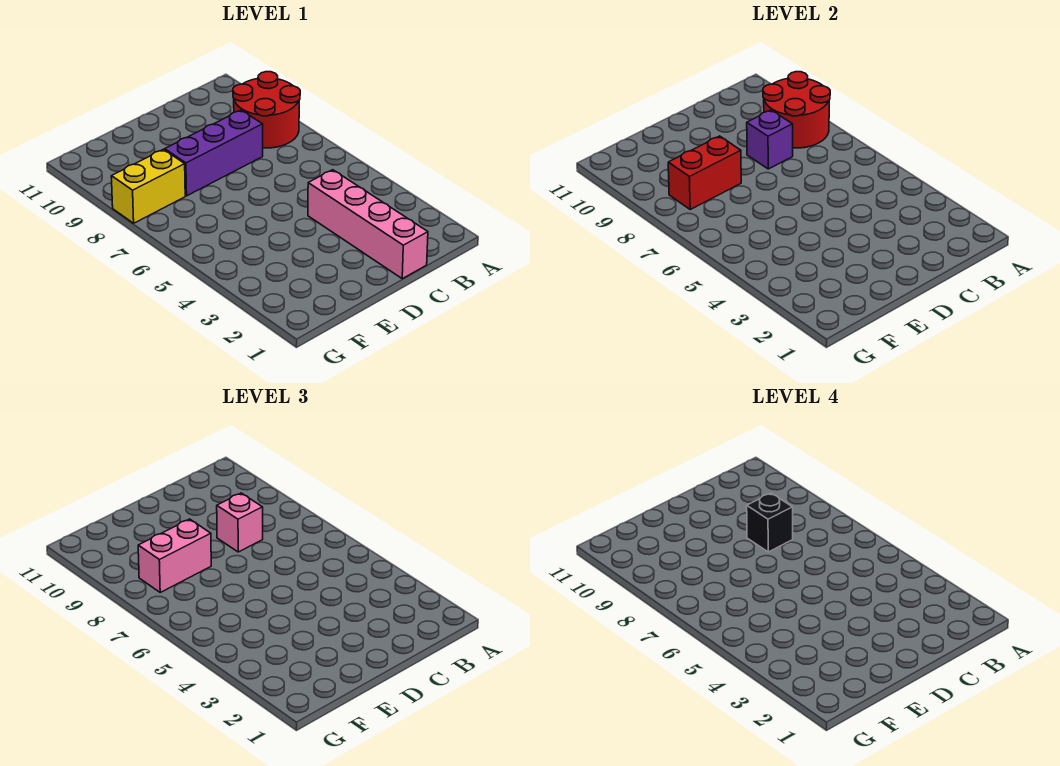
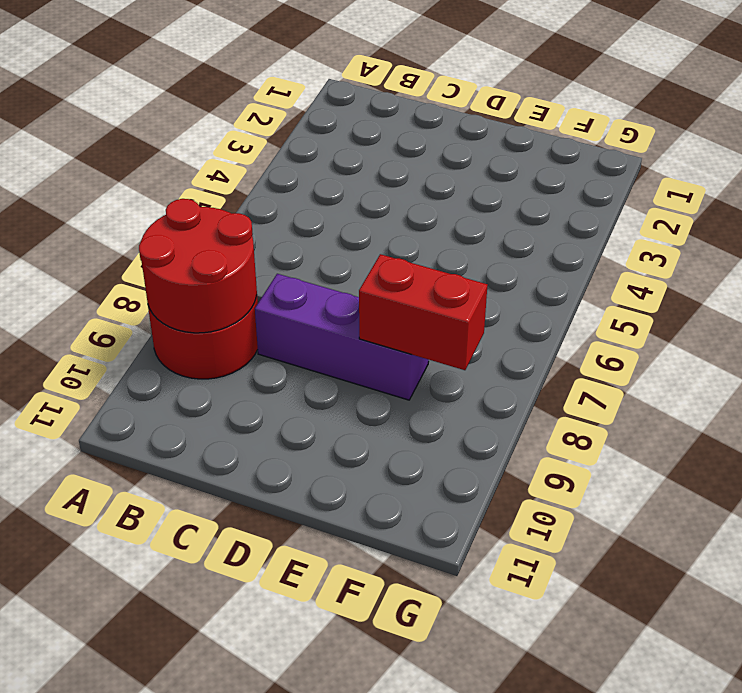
none -> pink brick C1:C4 level 1
none -> yellow brick F8:G8 level 1

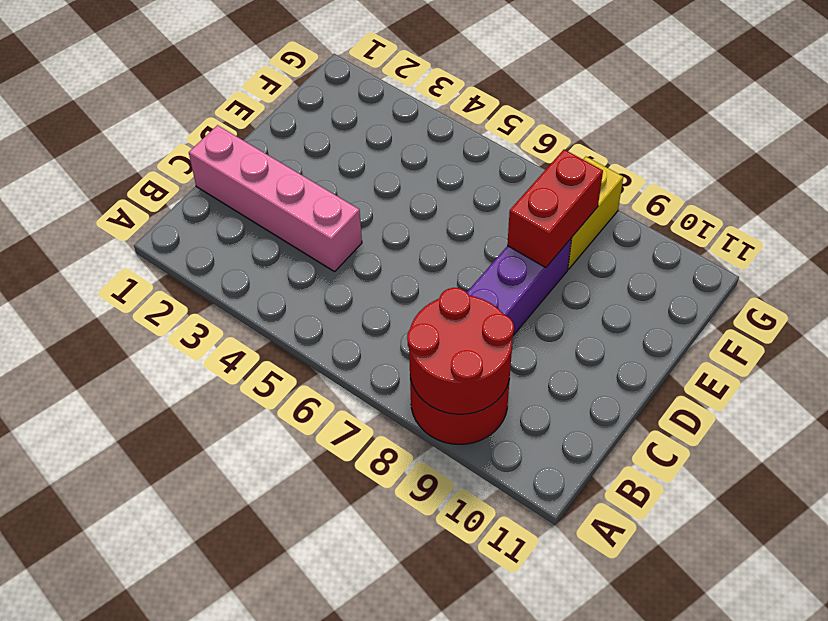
none -> purple brick C8 level 2
none -> pink brick C8 level 3

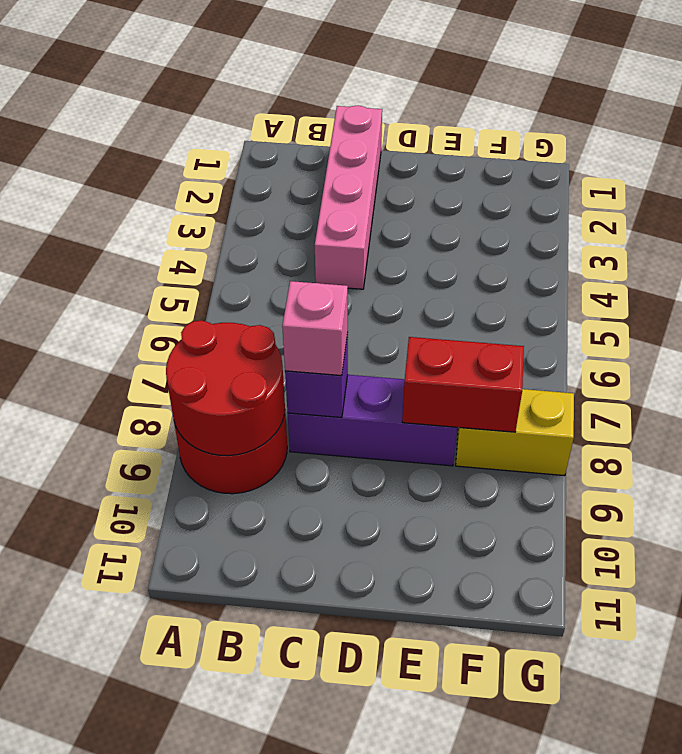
none -> pink brick E8:F8 level 3
none -> black brick C8 level 4

